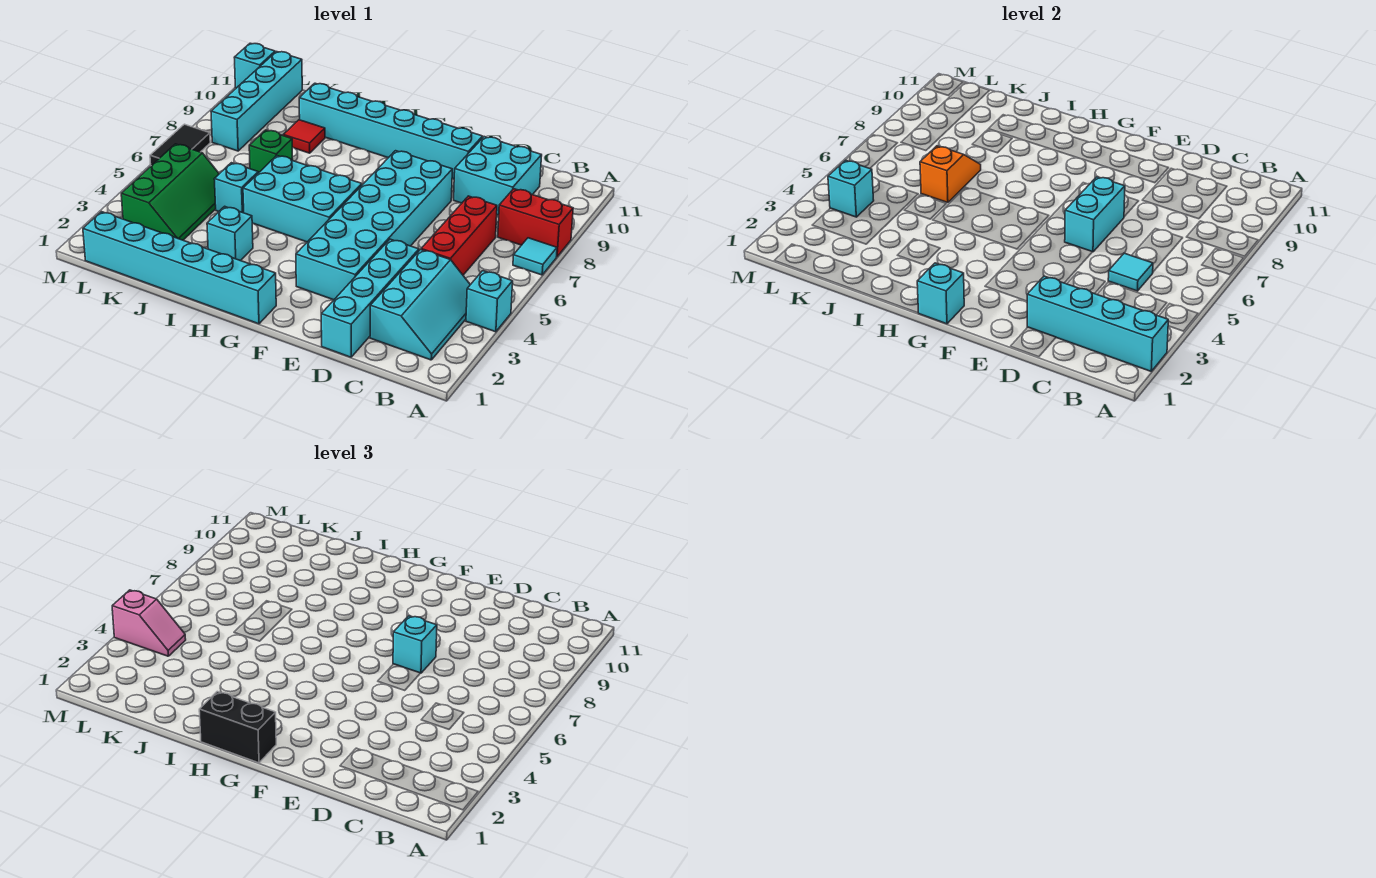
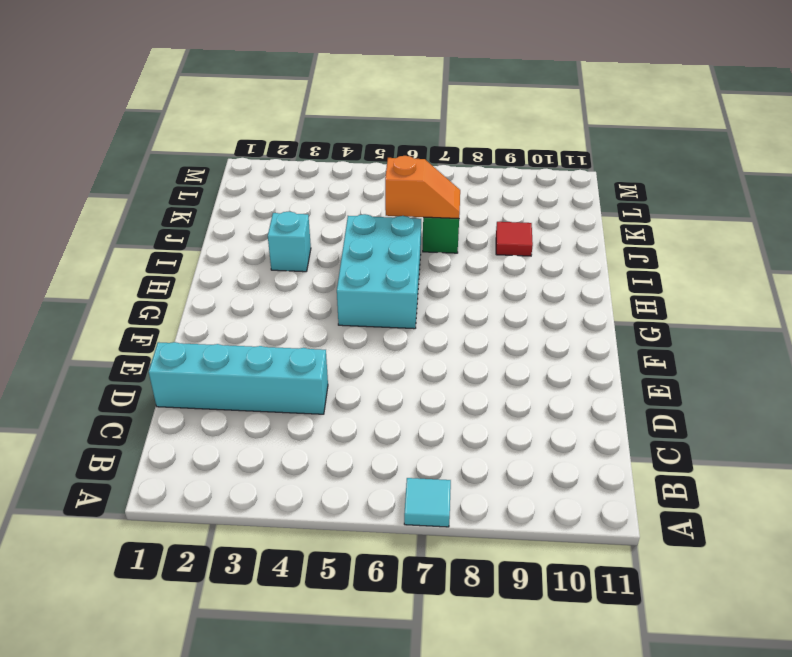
none -> cyan brick A4 level 1
none -> red brick A8:B8 level 1
none -> cyan slope B2:C4 level 1 top C

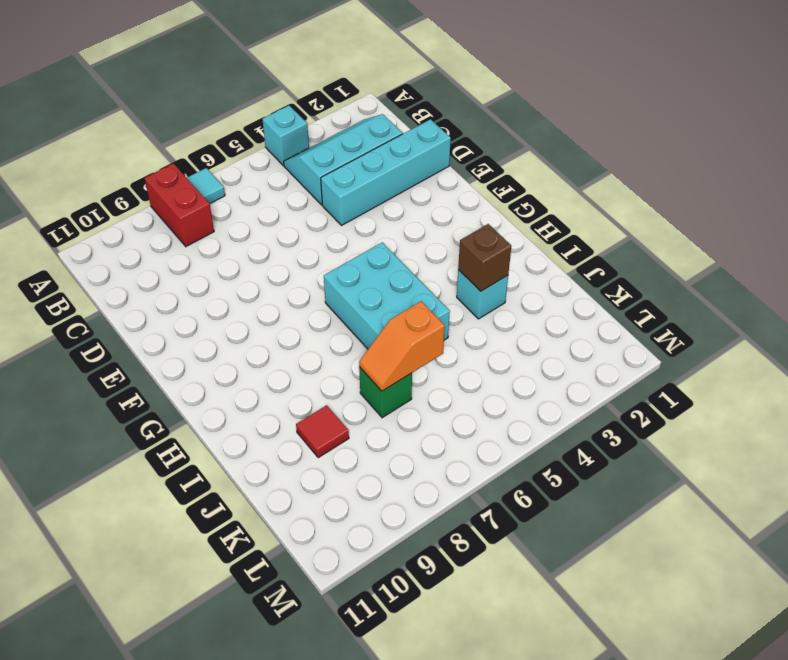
brown brick I3 level 2 -> none
none -> red brick C5:C7 level 1
none -> cyan brick C9:D10 level 1
none -> cyan brick E3:F8 level 1

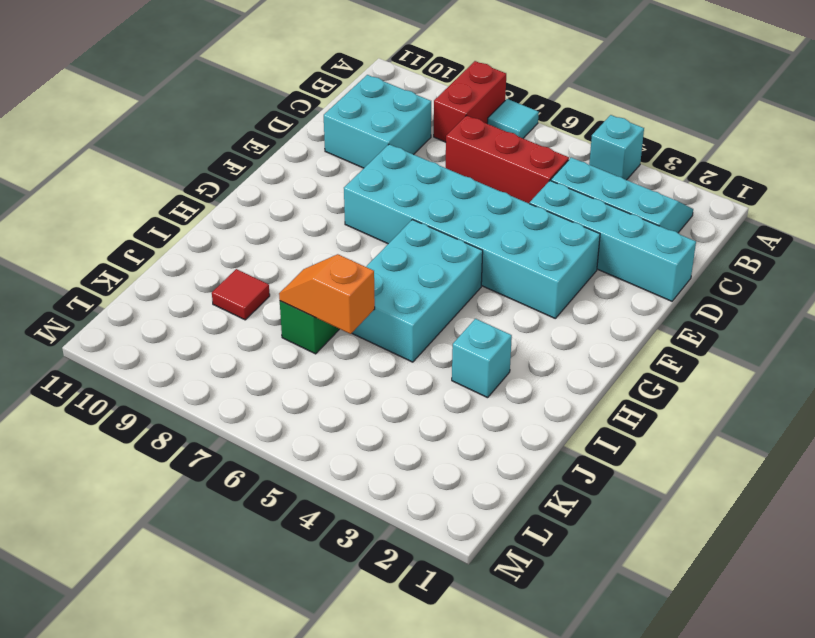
none -> cyan brick E10:J10 level 1
none -> cyan brick G1:L1 level 1
none -> cyan brick J5 level 1

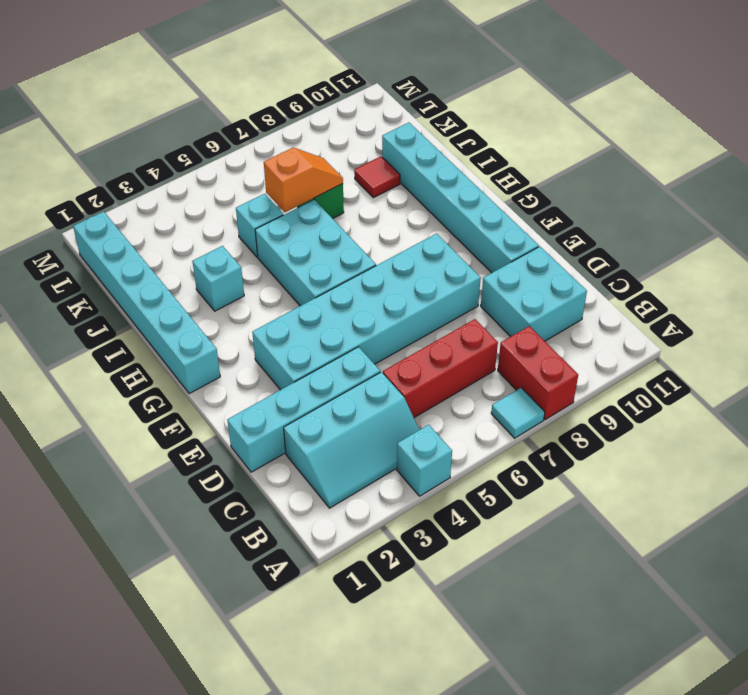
none -> green slope K3:L5 level 1 top L
none -> cyan brick L8:L11 level 1
none -> black tile M6:M7 level 1

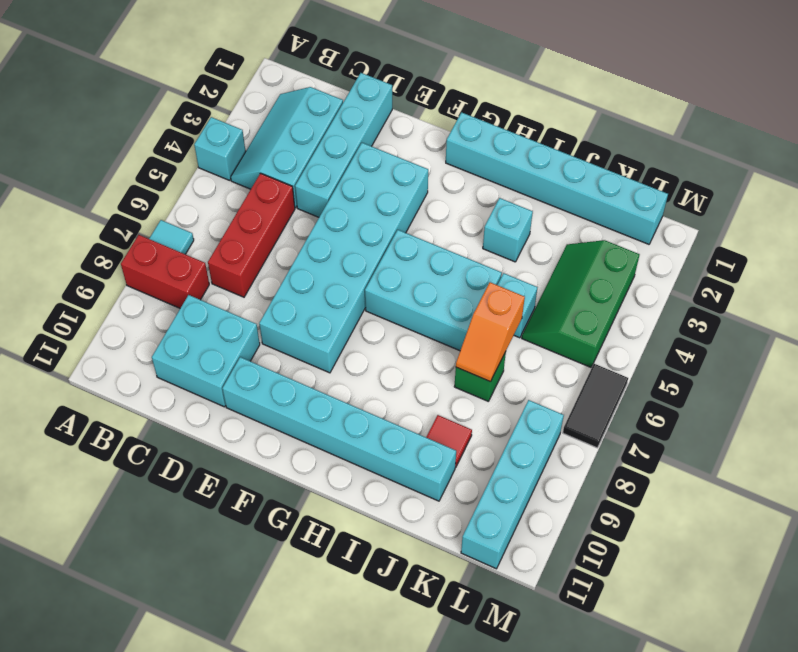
none -> cyan brick M11 level 1
none -> cyan brick A2:D2 level 2
none -> cyan tile C5 level 2

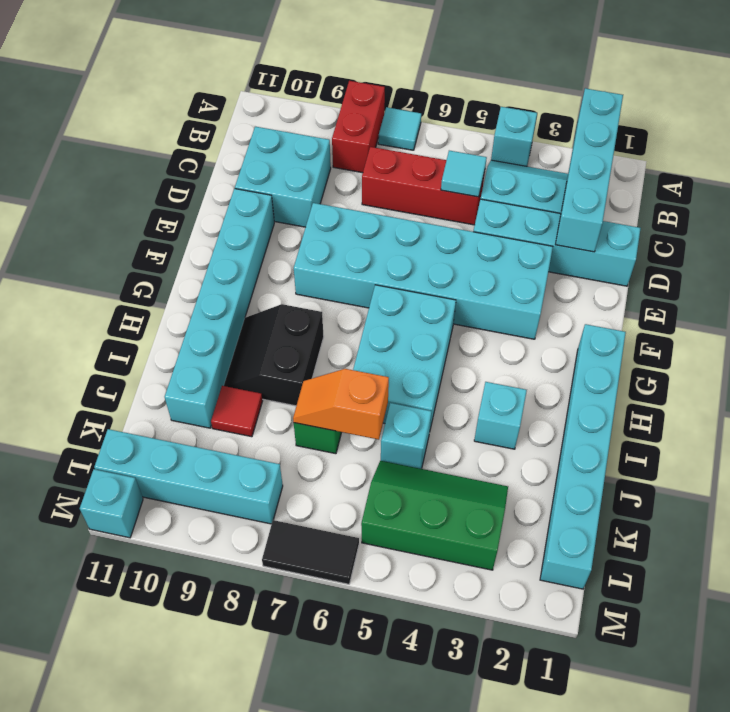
black slope H8:I9 level 1 top 8 -> none
none -> cyan brick E6:E7 level 2
none -> cyan brick G1 level 2
none -> cyan brick L4 level 2

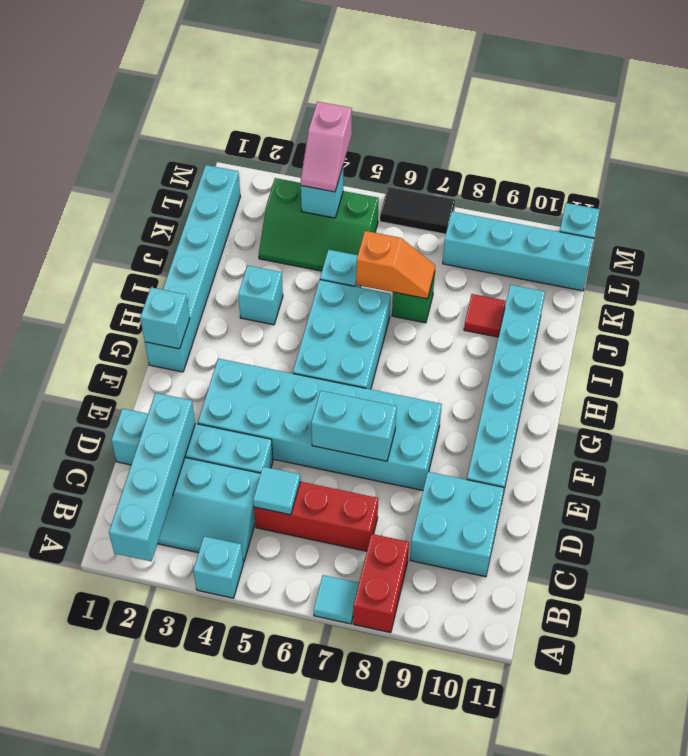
none -> cyan brick E7 level 3
none -> black brick G1:H1 level 3

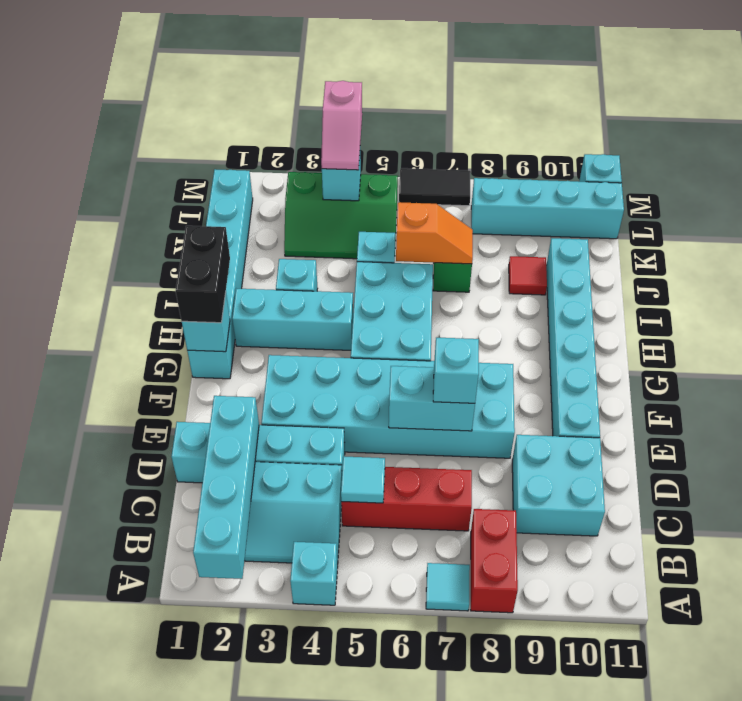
cyan brick H2:H4 level 1 -> none

